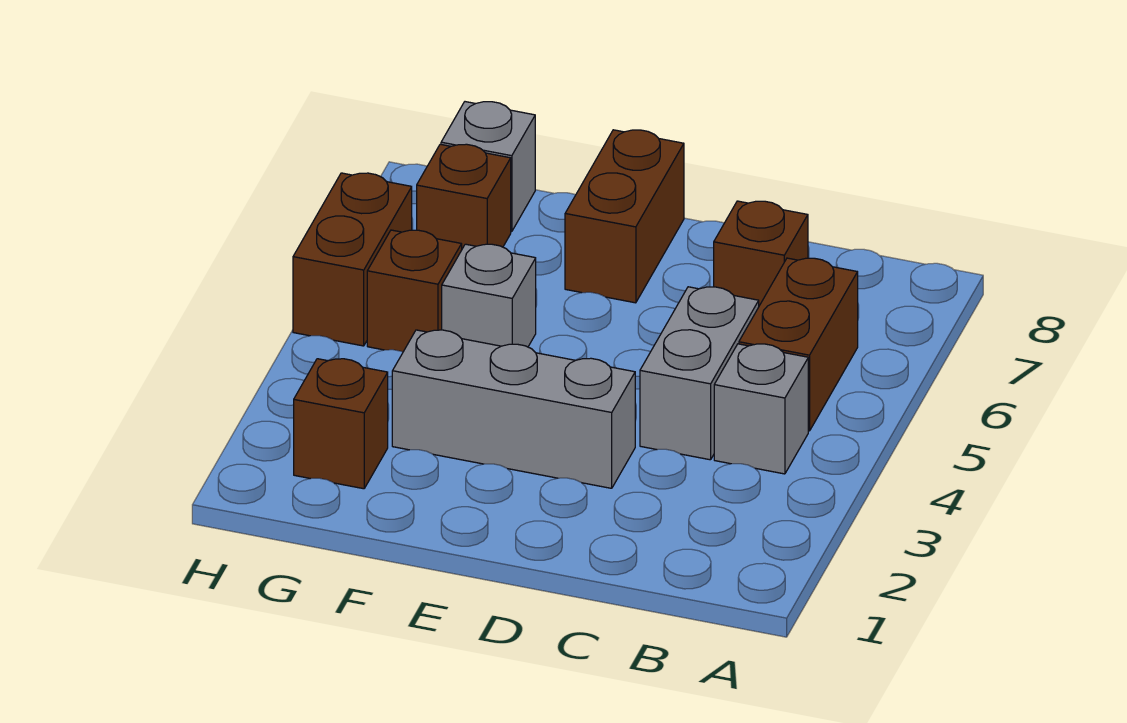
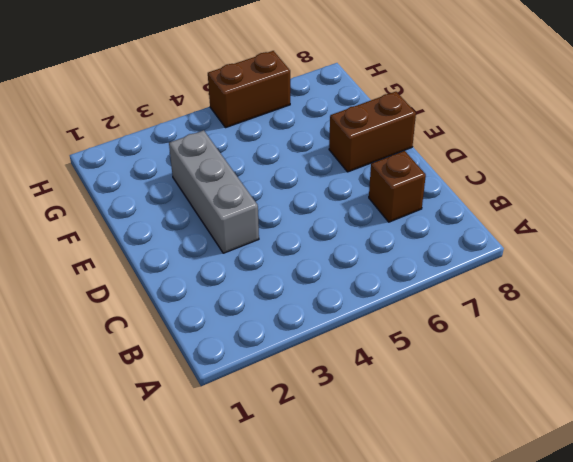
none -> grey brick B4 level 1
none -> brown brick B5:B6 level 1
none -> grey brick C4:C5 level 1

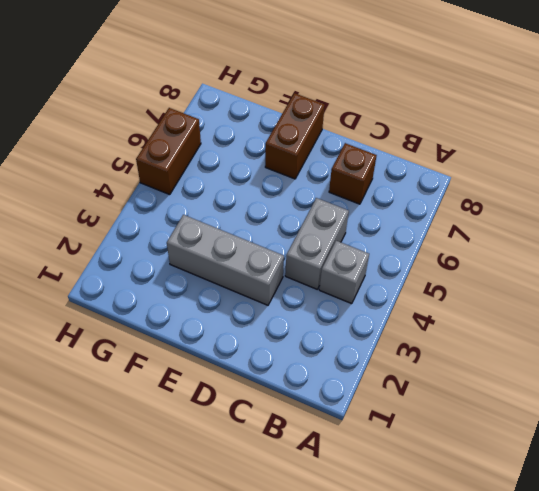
none -> brown brick B5:B6 level 1
none -> grey brick F5 level 1
none -> brown brick G2 level 1

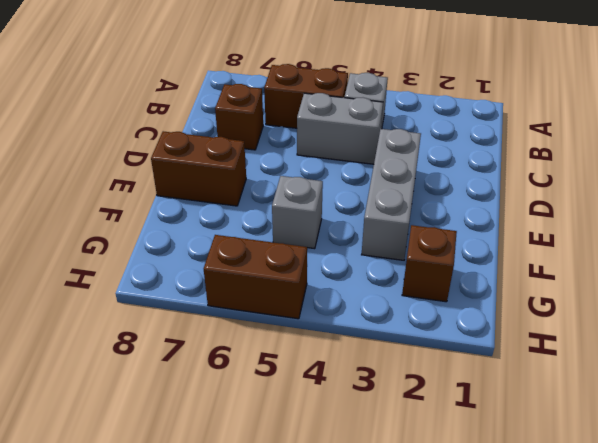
none -> brown brick G5 level 1
none -> brown brick G7 level 1
none -> grey brick G8 level 1

